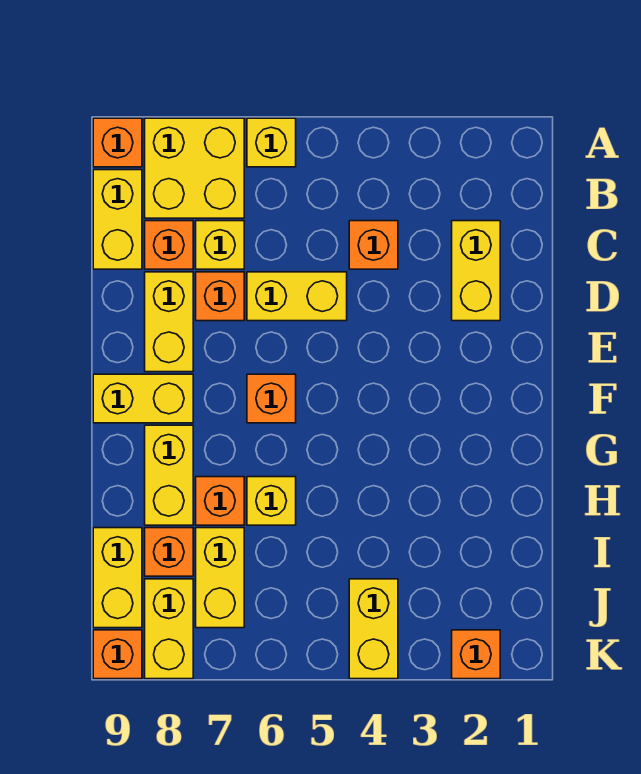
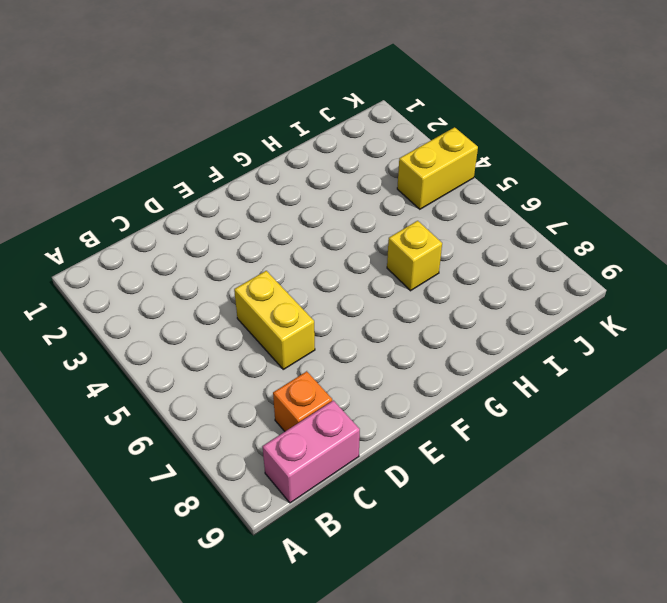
pink brick B9:C9 level 1 -> yellow brick B9:C9 level 1
none -> yellow brick A6 level 1
none -> yellow brick A7:B8 level 1
none -> orange brick A9 level 1

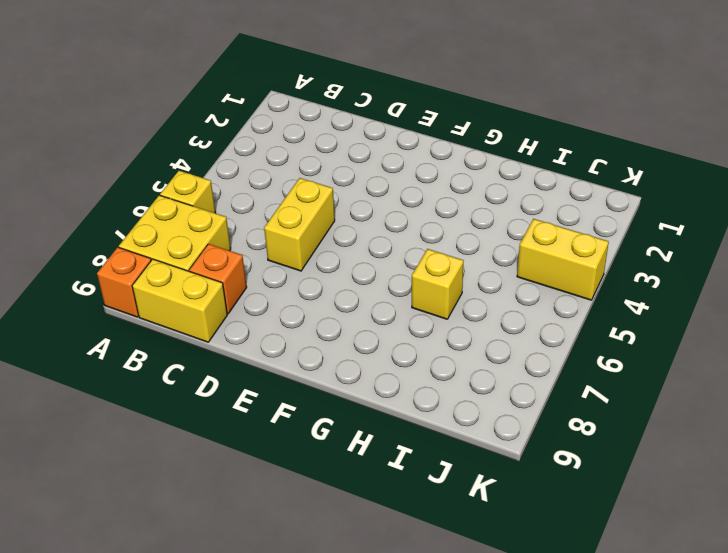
none -> yellow brick C2:D2 level 1
none -> orange brick C4 level 1
none -> yellow brick C7 level 1

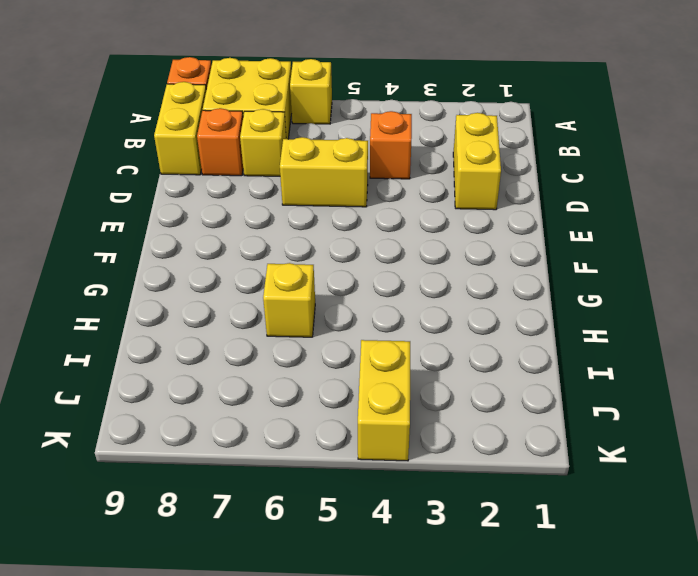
none -> orange brick D7 level 1
none -> yellow brick D8:E8 level 1
none -> orange brick F6 level 1

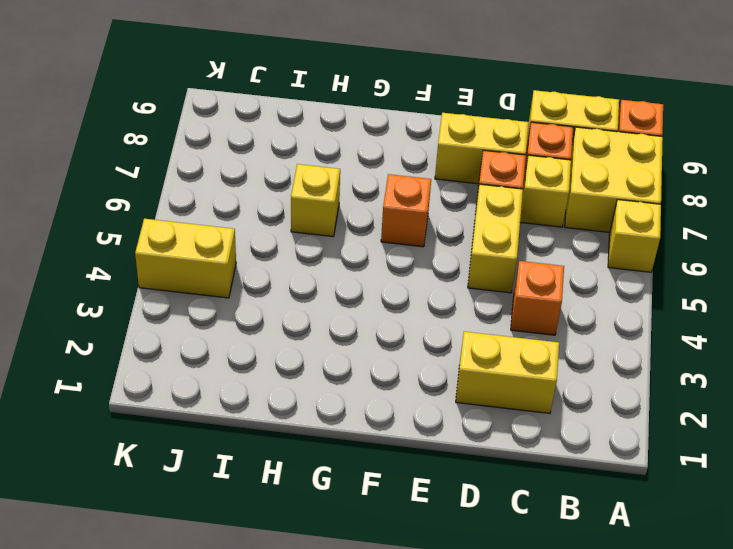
none -> yellow brick F8:F9 level 1
none -> yellow brick G8:H8 level 1
none -> orange brick H7 level 1

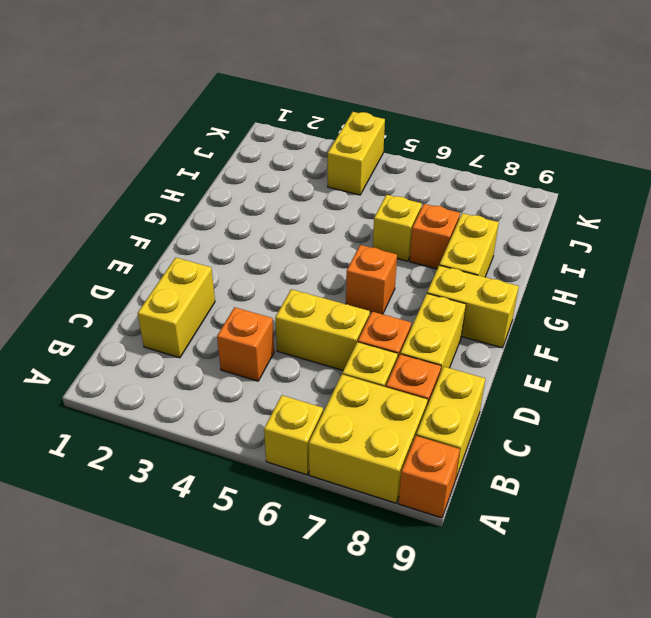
none -> yellow brick I7:J7 level 1
none -> orange brick I8 level 1
none -> yellow brick I9:J9 level 1

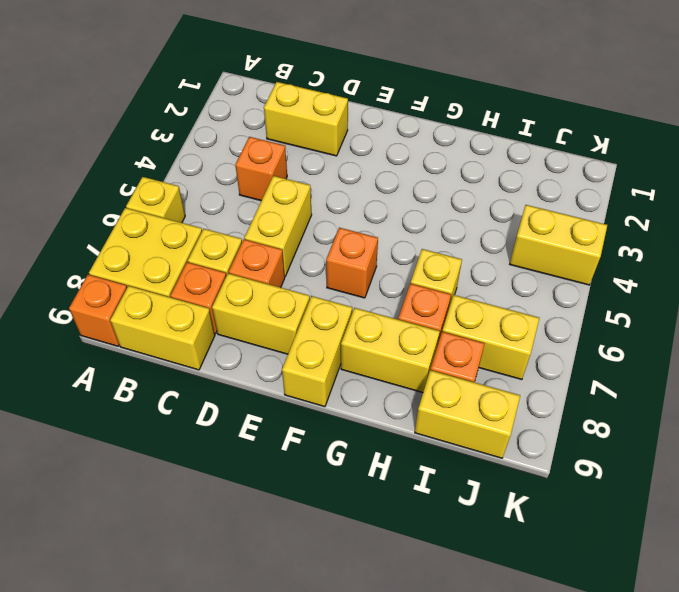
none -> yellow brick J8:K8 level 1
none -> orange brick K2 level 1
none -> orange brick K9 level 1

